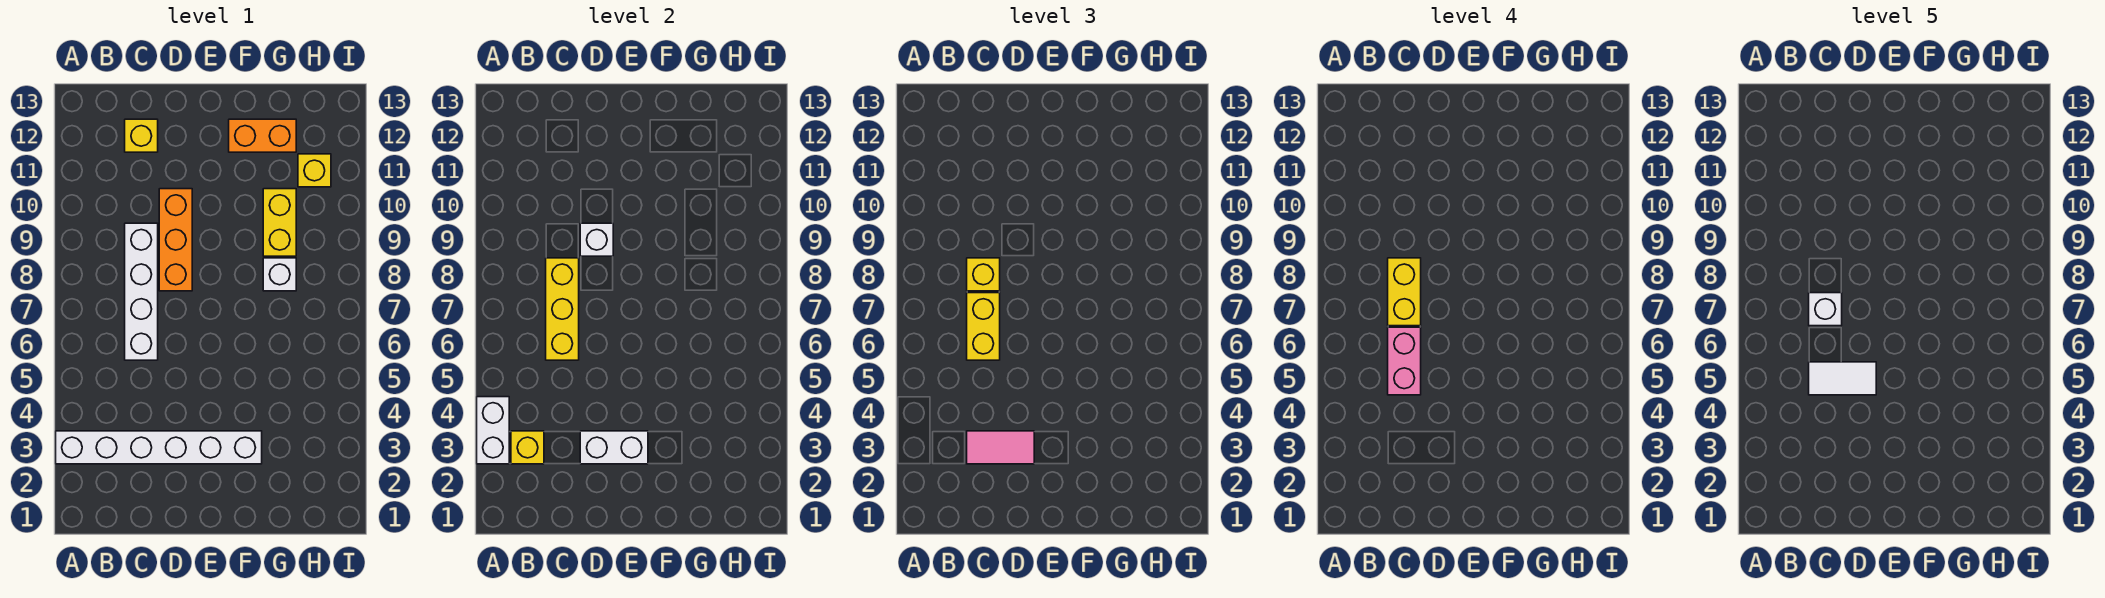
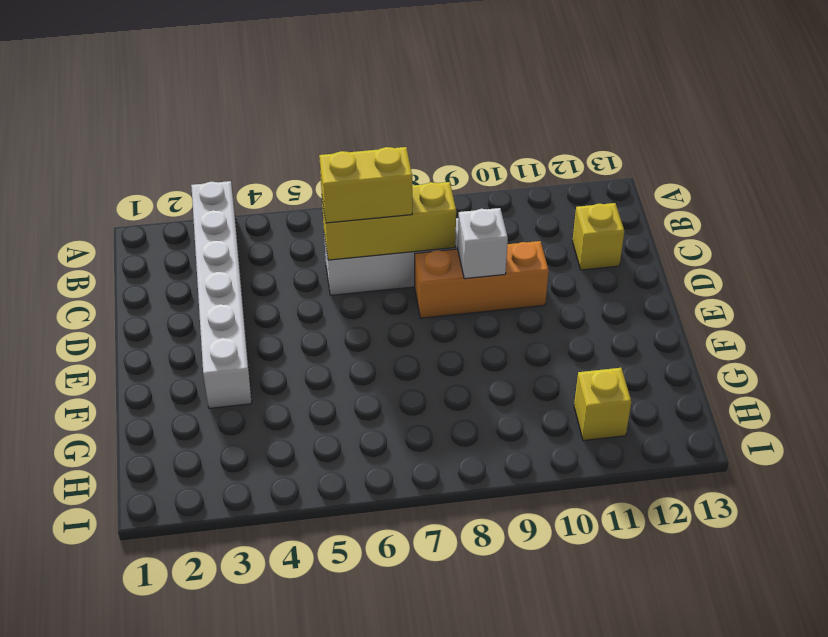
none -> orange brick F12:G12 level 1
none -> white brick G8 level 1
none -> yellow brick G9:G10 level 1

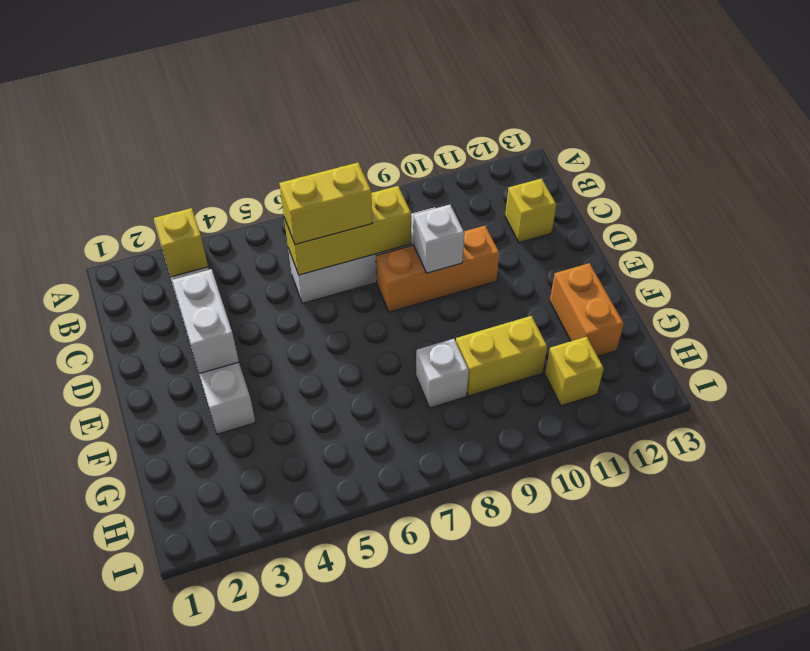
none -> white brick A3:A4 level 2
none -> pink tile C3:D3 level 3
none -> yellow brick C8 level 3

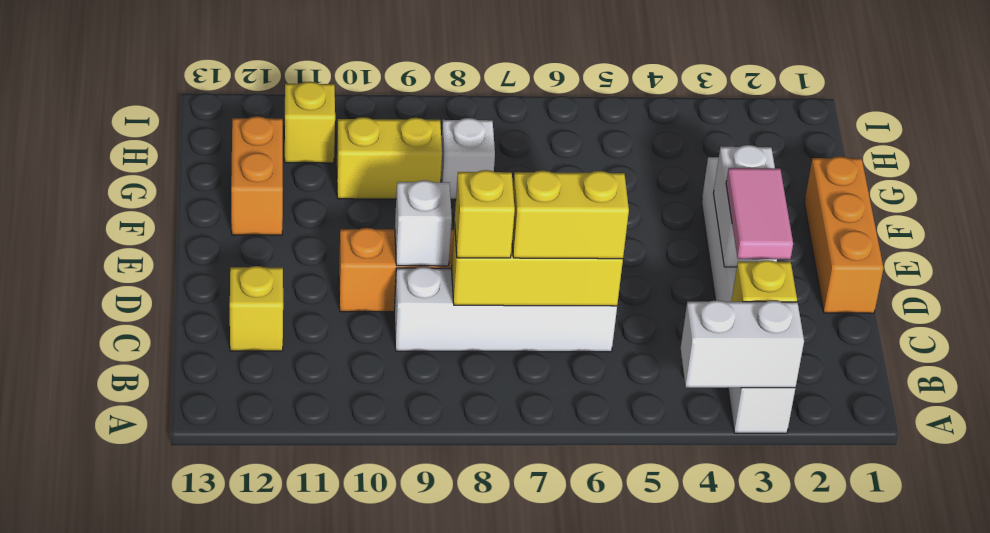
orange brick D1:F1 level 1 -> none
none -> pink brick C5:C6 level 4
none -> yellow brick C7:C8 level 4
none -> white tile C5:D5 level 5

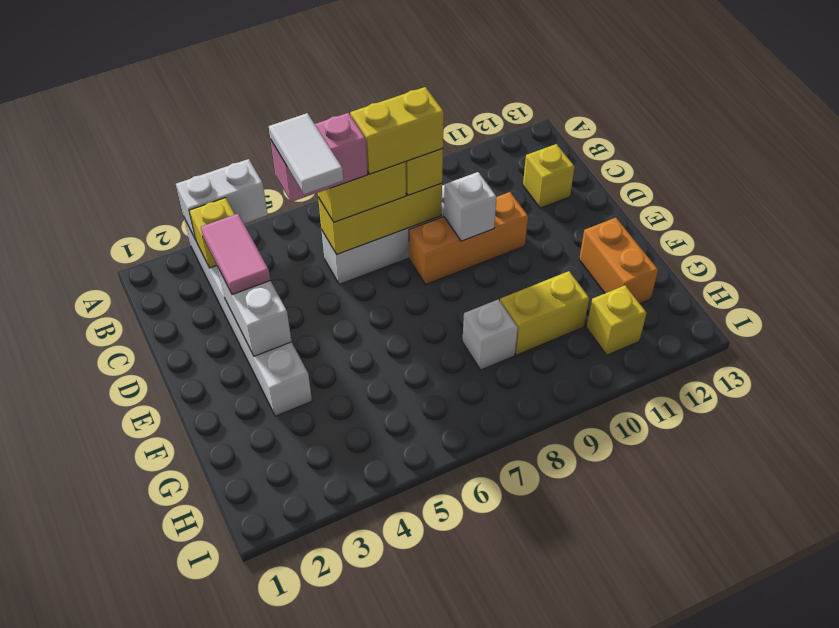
none -> white brick C7 level 5

